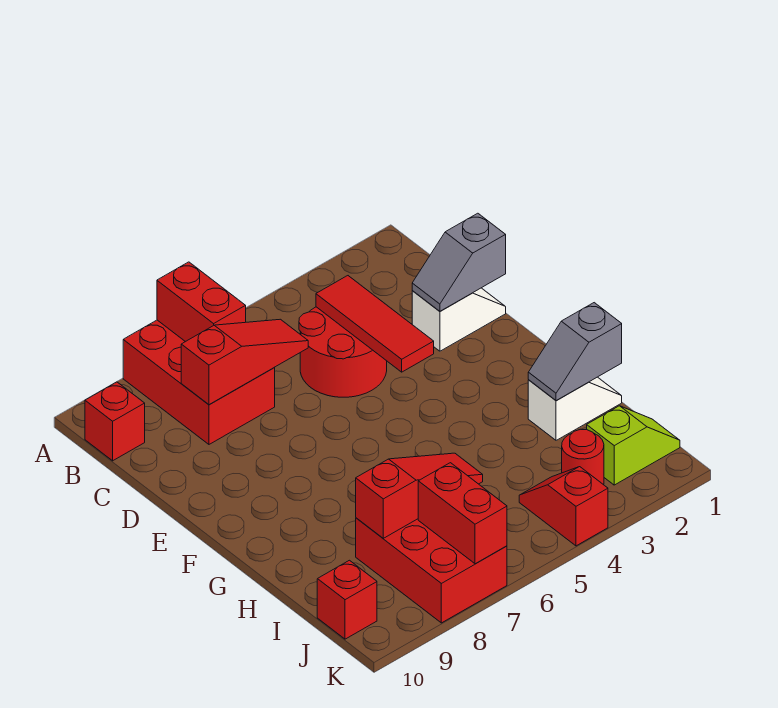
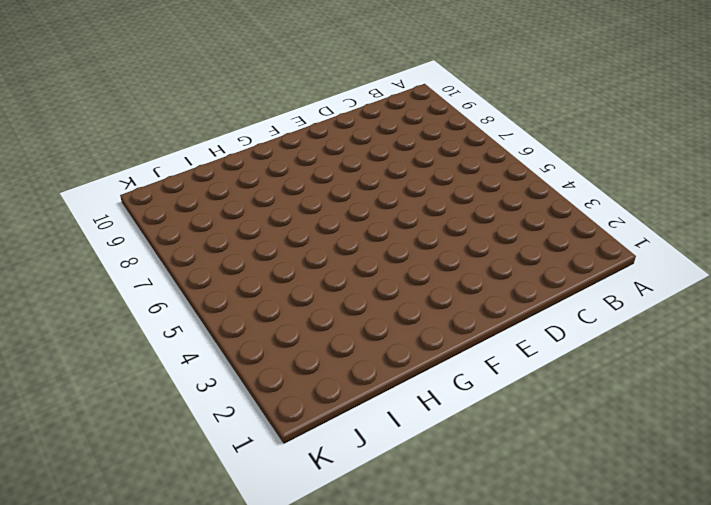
none -> red brick A7:C8 level 1
none -> red brick B10 level 1
none -> red round brick C4:D5 level 1

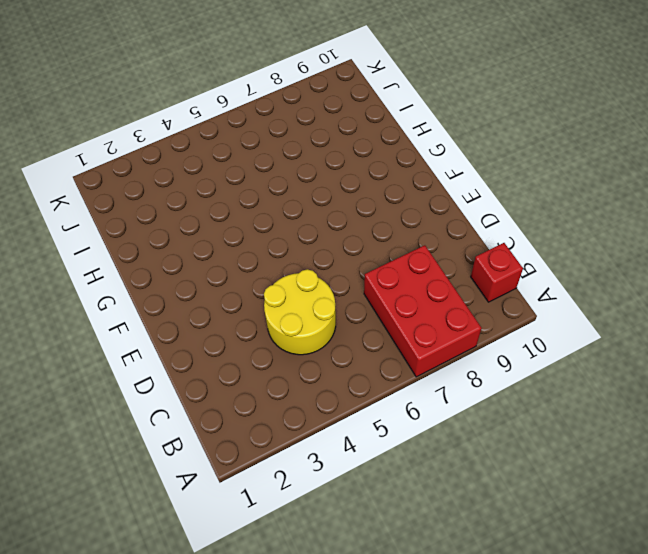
yellow round brick C4:D5 level 1 -> red round brick C4:D5 level 1
none -> white slope D1:D2 level 1 top 2
none -> white slope H1:H2 level 1 top 2
none -> red brick I7:K8 level 1

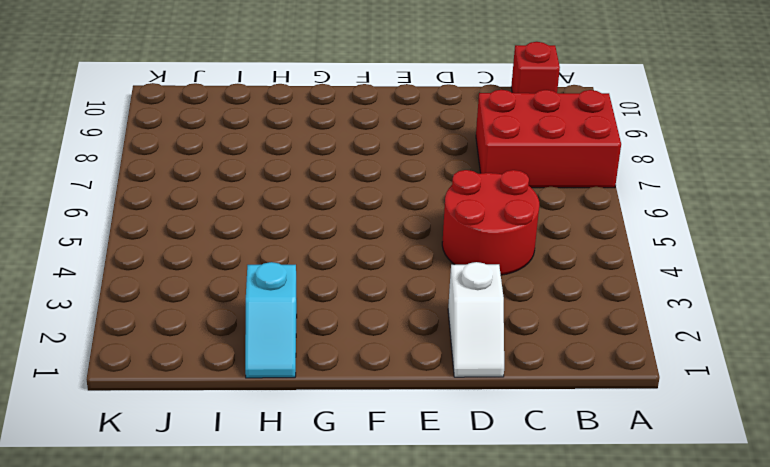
cyan slope H1:H2 level 1 top 2 -> white slope H1:H2 level 1 top 2
none -> red brick I7:K8 level 1
none -> lime slope J1:J2 level 1 top 2
none -> red round brick J3 level 1

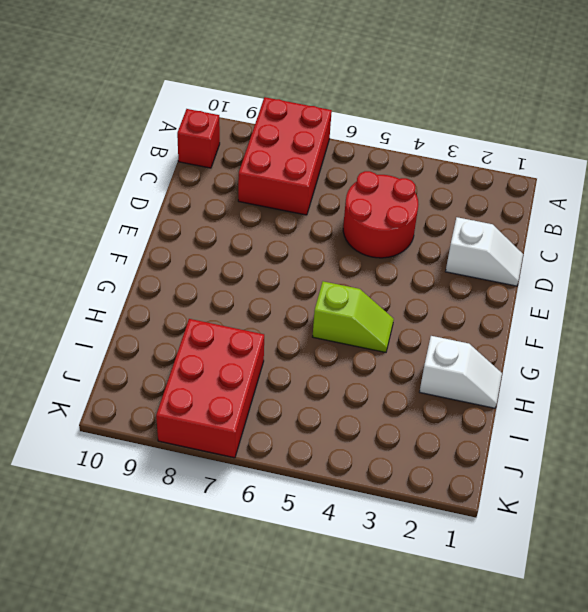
lime slope G4:G5 level 1 top 5 -> lime slope J1:J2 level 1 top 2
none -> red round brick J3 level 1
none -> red slope J4:K4 level 1 top K
none -> red brick J10 level 1

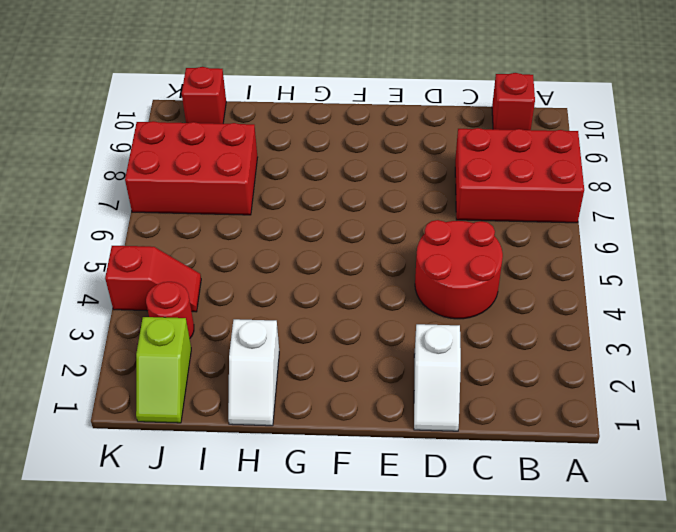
none -> red brick A7:B7 level 2
none -> red tile C4:E4 level 2
none -> red slope C6:C8 level 2 top 8

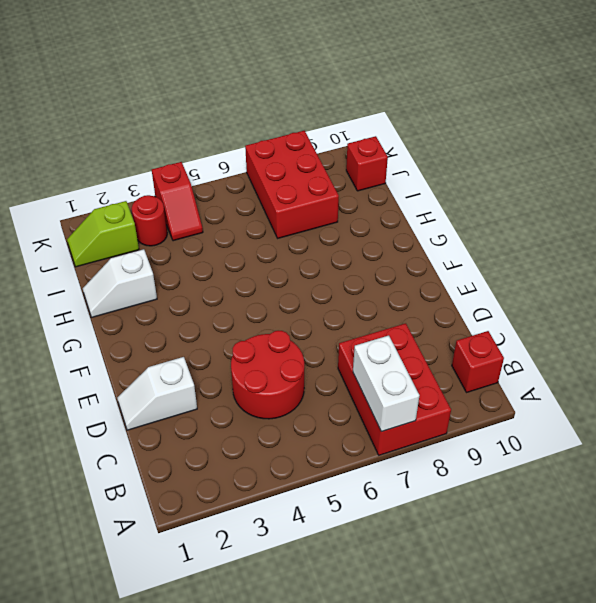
white brick A7:B7 level 2 -> red brick A7:B7 level 2
none -> red tile C4:E4 level 2
none -> red slope C6:C8 level 2 top 8
none -> grey slope D1:D2 level 2 top 1

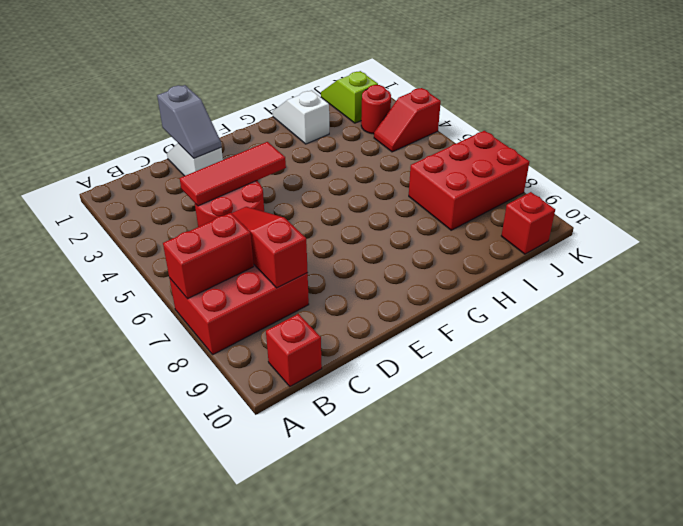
none -> grey slope H1:H2 level 2 top 1
none -> red slope I6:I8 level 2 top 8
none -> red brick J7:K7 level 2

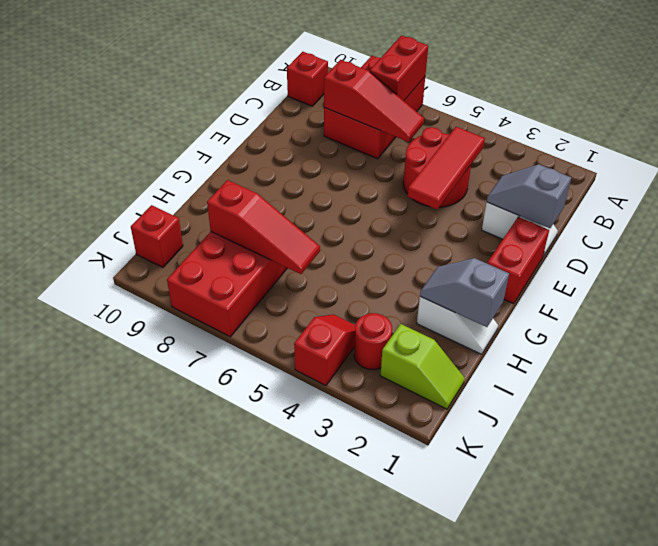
red brick E1:F1 level 1 -> red brick J7:K7 level 2

